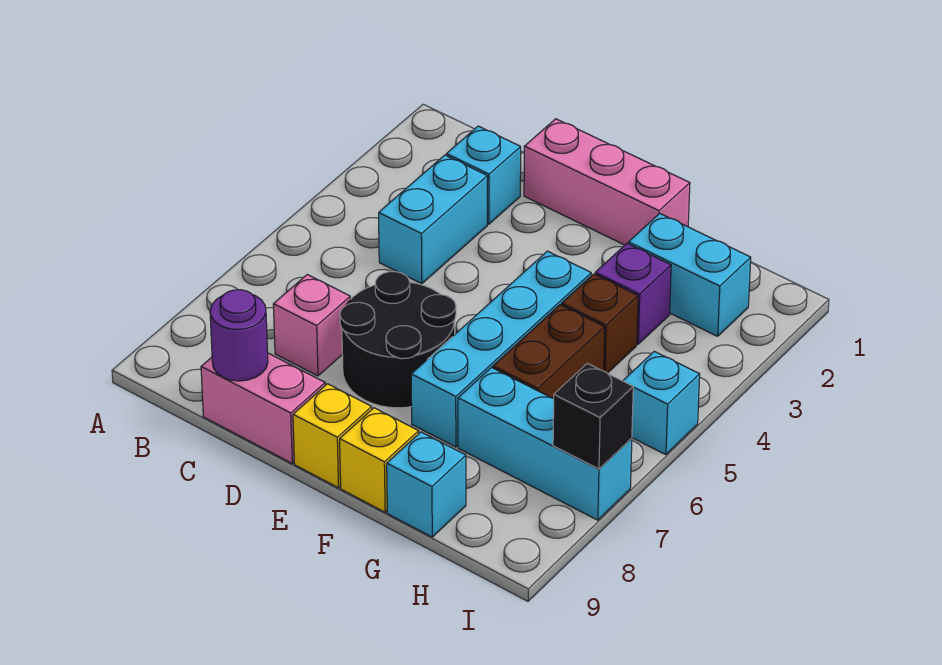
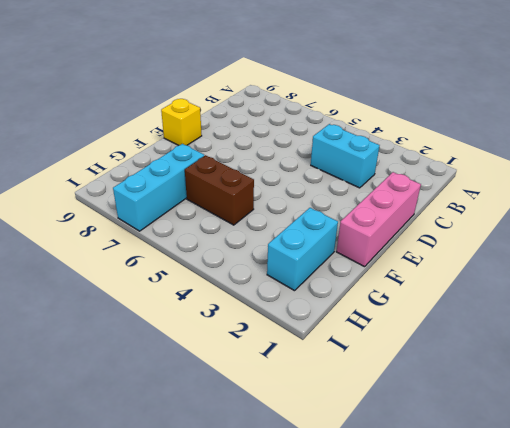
none -> cyan brick C2 level 1
none -> pink brick C7 level 1
none -> pink brick C9:D9 level 1

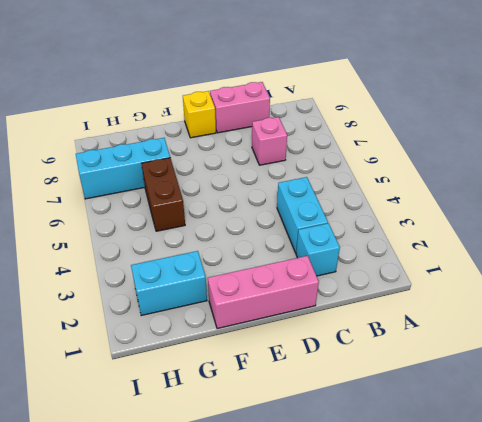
none -> black round brick D6:E7 level 1
none -> cyan brick F4:F7 level 1
none -> yellow brick F9 level 1

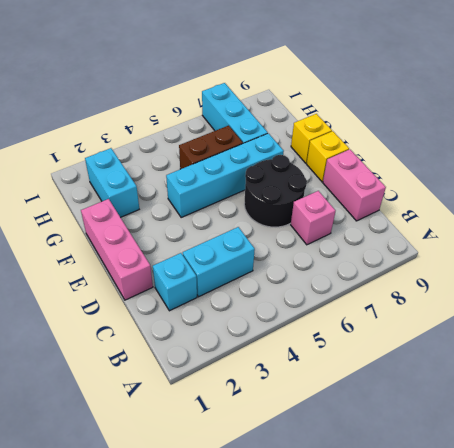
none -> purple brick G3 level 1
none -> brown brick G4 level 1
none -> cyan brick G9 level 1

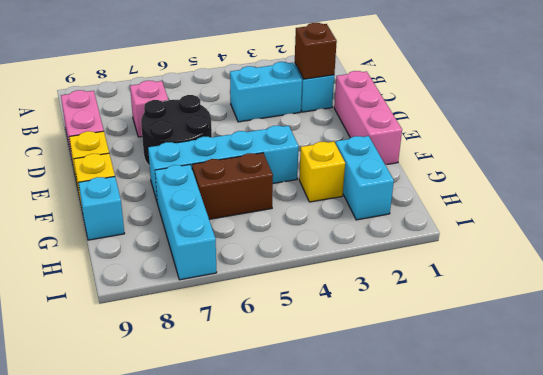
brown brick C2 level 2 -> brown brick G4 level 1
yellow brick G3 level 1 -> purple brick G3 level 1
none -> cyan brick I5 level 1
none -> purple round brick C9 level 2
none -> black brick I7 level 2

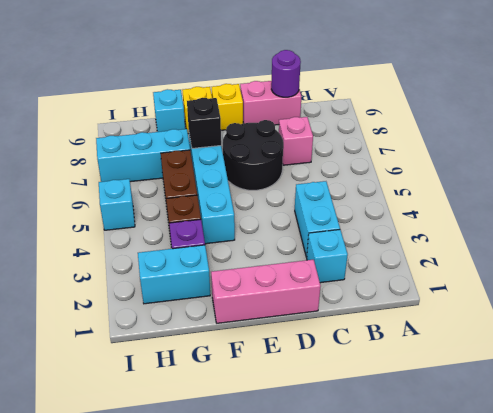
black brick F7 level 2 -> black brick I7 level 2

